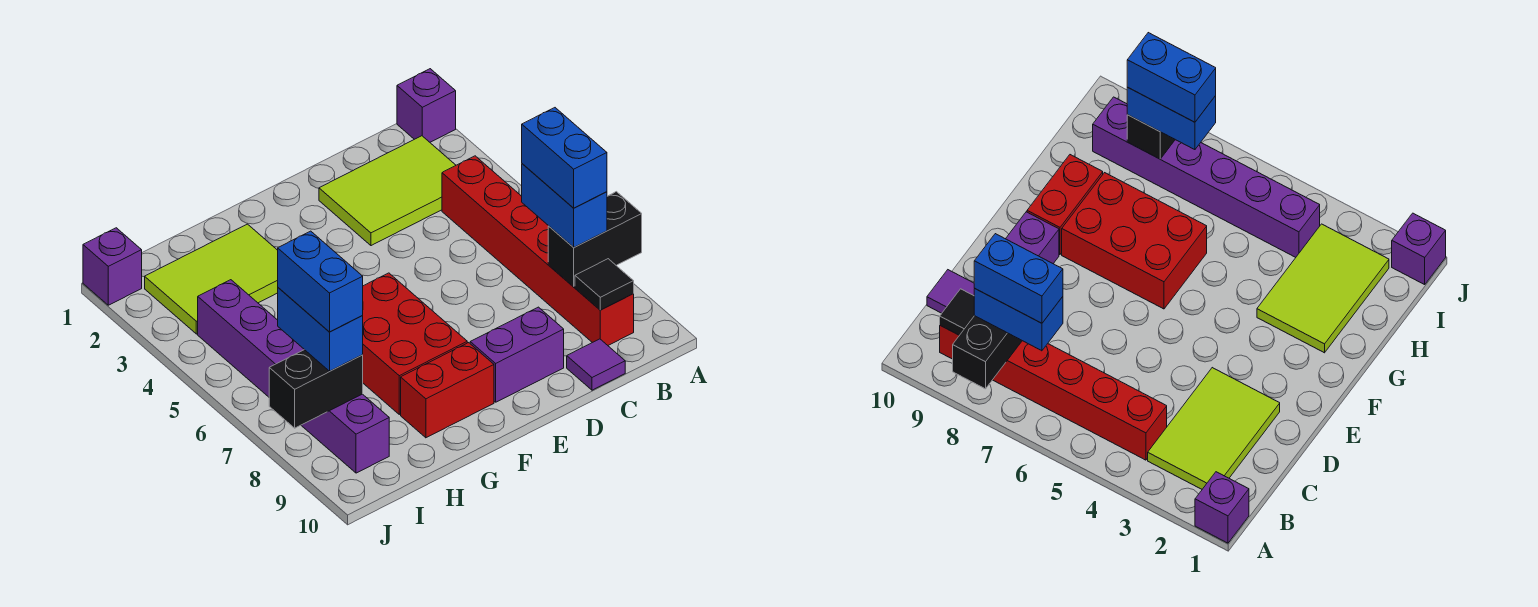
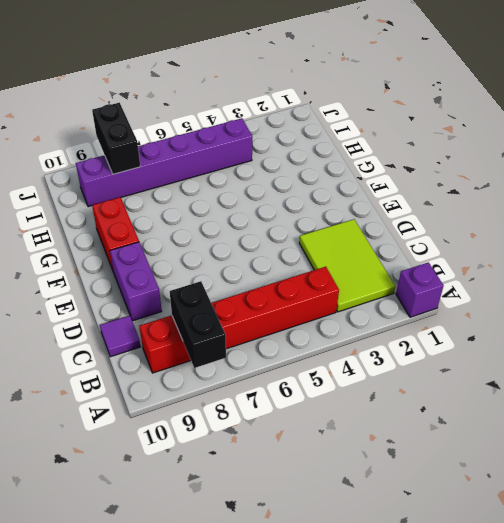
none -> red brick F6:G8 level 1
none -> lime tile G2:I3 level 1
none -> purple brick J1 level 1

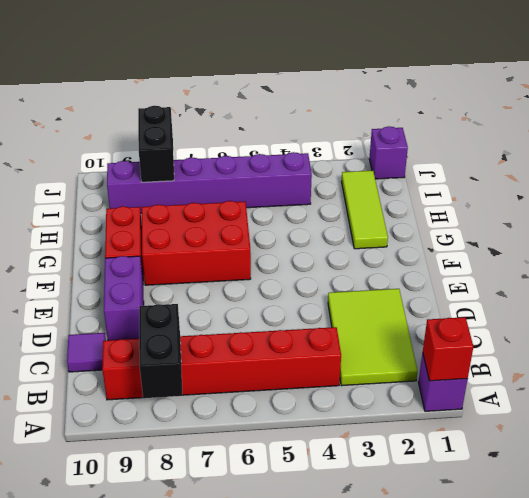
red brick A1 level 2 -> none
lime tile G2:I2 level 1 -> lime tile G2:I3 level 1
none -> black tile B9 level 2
none -> blue brick B7:B8 level 3
none -> blue brick I7:I8 level 3

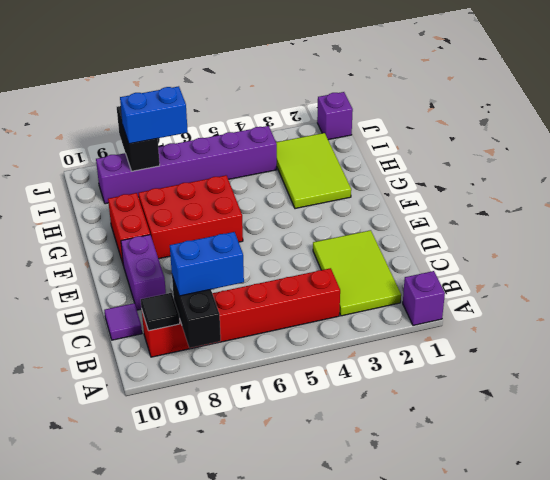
none -> blue brick B7:B8 level 4
none -> blue brick I7:I8 level 4

